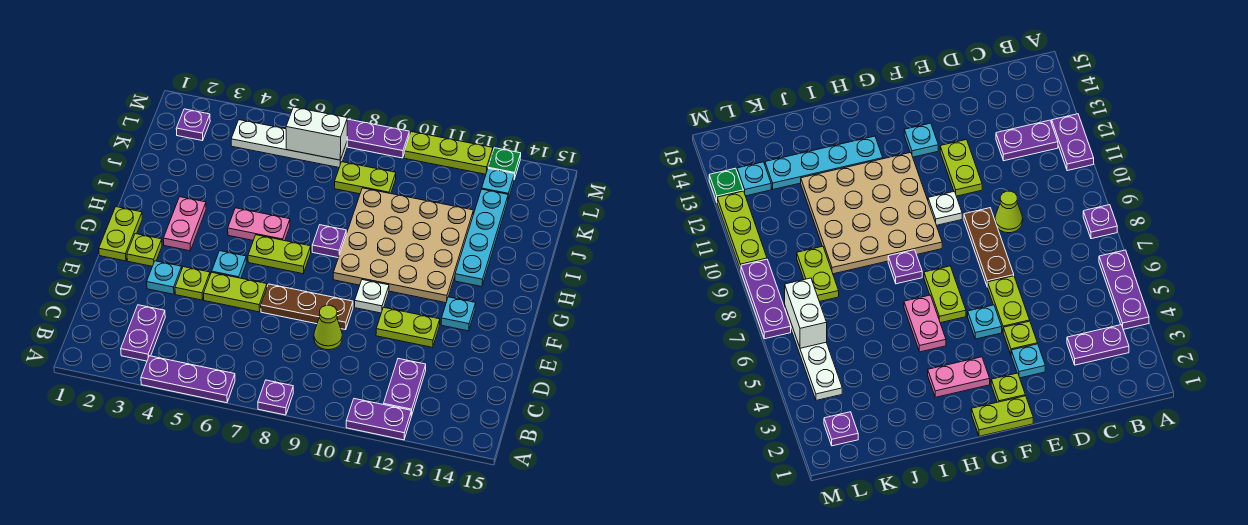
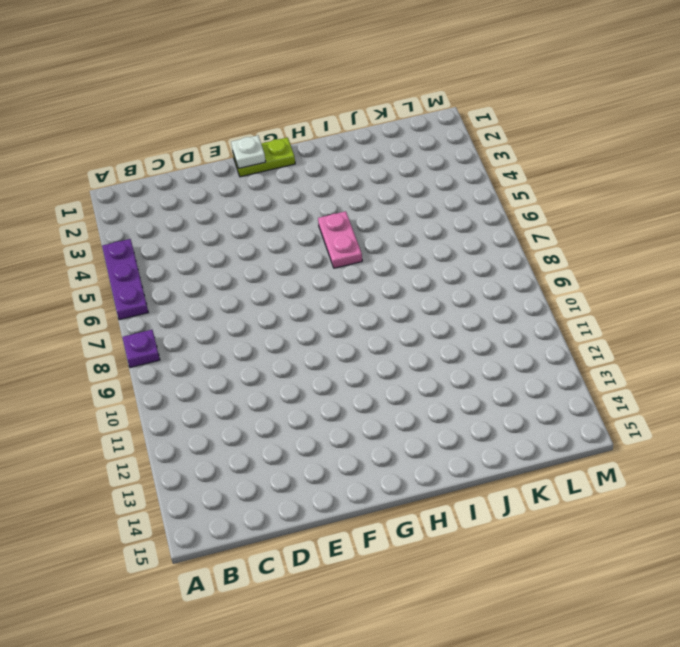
white plate F1 level 2 -> white plate F10 level 1
none -> purple plate A11:A12 level 1
none -> purple plate B3:C3 level 1
none -> purple plate B12:C12 level 1
none -> lime cone D9 level 1

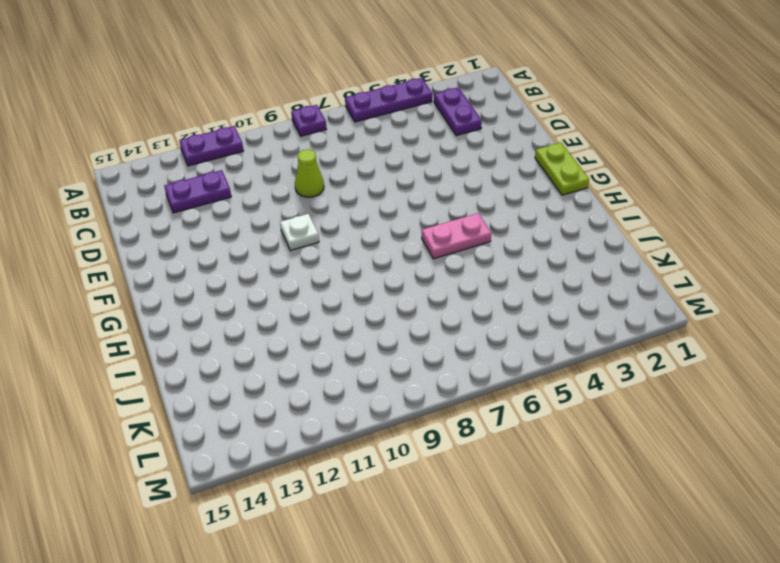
purple plate C12:C13 level 1 -> purple plate B12:C12 level 1
none -> cyan plate E3 level 1
none -> lime plate E4 level 1
none -> lime plate E5:E6 level 1
none -> brown plate E7:E9 level 1

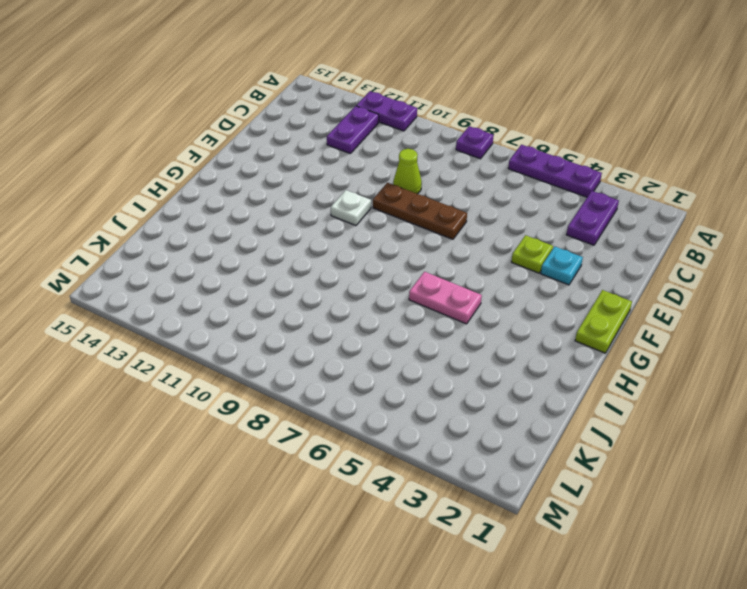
none -> lime plate E5:E6 level 1
none -> lime plate E11:E12 level 1
none -> lime plate F2 level 1
none -> cyan plate F5 level 1

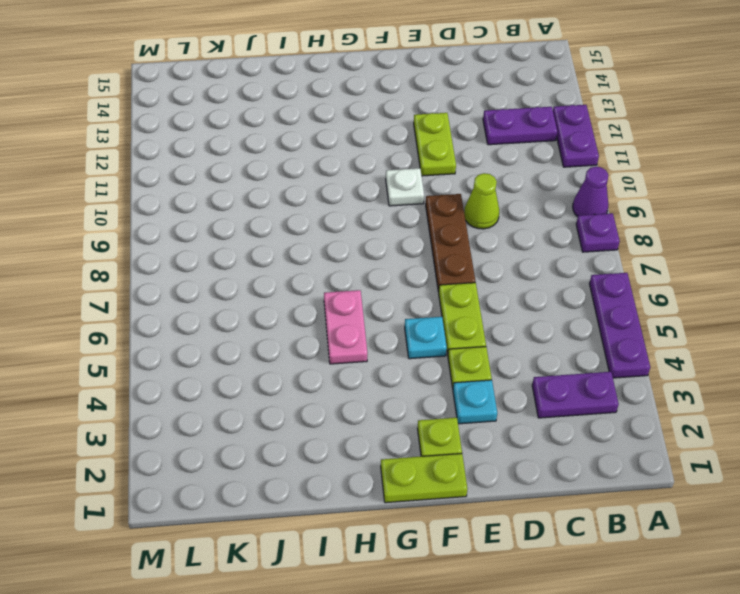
purple cone A9 level 1 -> none
none -> cyan plate F13 level 1
none -> pink plate G3:H3 level 1
none -> lime plate G6:G7 level 1
none -> tan plate G9:J12 level 1

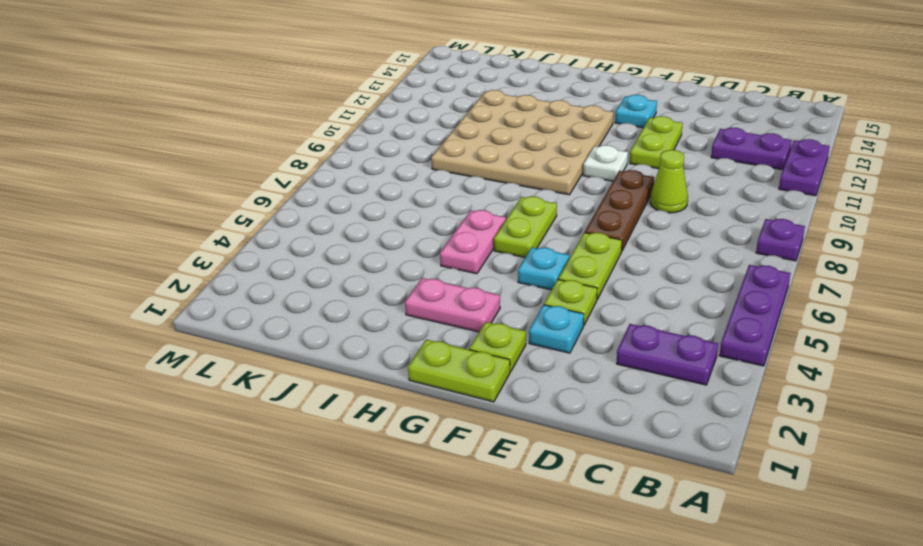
none -> purple plate H8 level 1
none -> cyan plate H13:K13 level 1
none -> lime plate K8:K9 level 1
none -> purple plate L2 level 1

